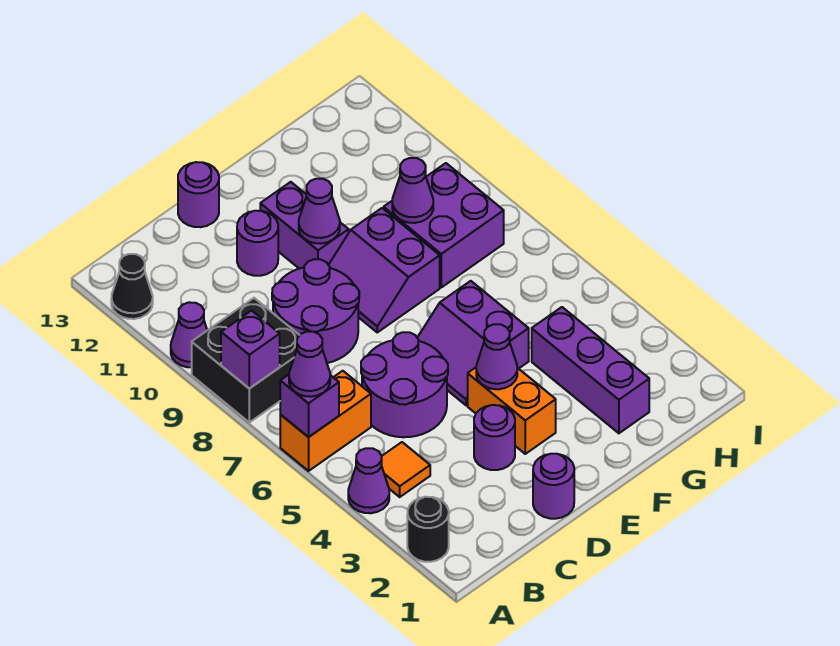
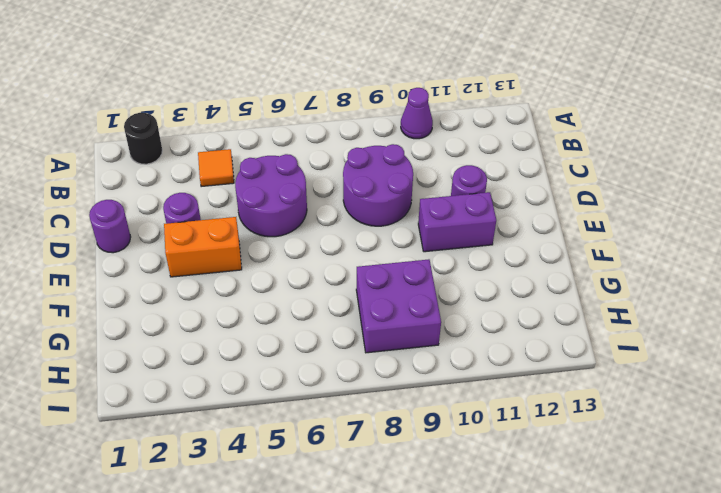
none -> purple cone A4 level 1
none -> orange brick A6:B6 level 1
none -> black brick A8:B9 level 1

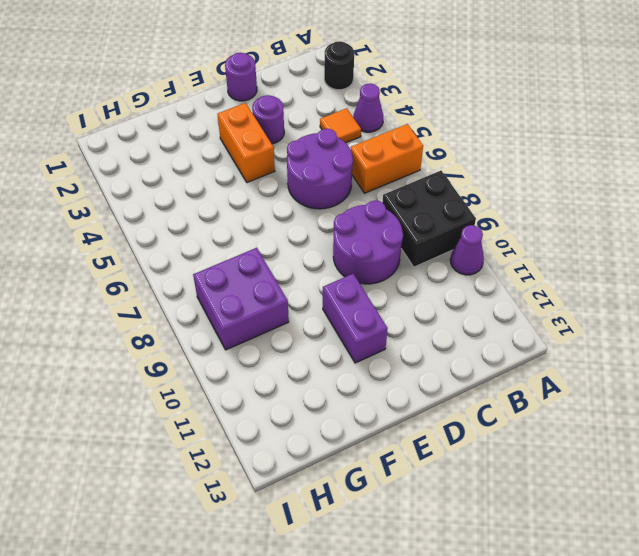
none -> black cone A12 level 1
none -> purple round brick D11 level 1
none -> purple round brick D13 level 1

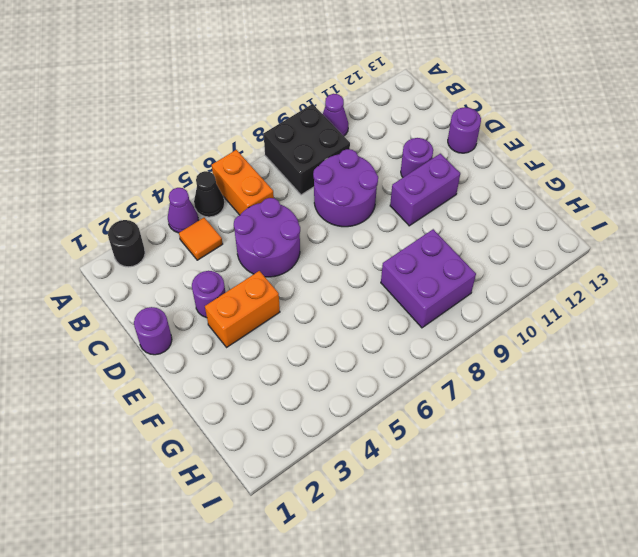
black cone A5 level 1 -> black cone A12 level 1
none -> purple slope E5:F6 level 1 top F
none -> purple slope E8:F9 level 1 top F
none -> purple brick G2:G4 level 1

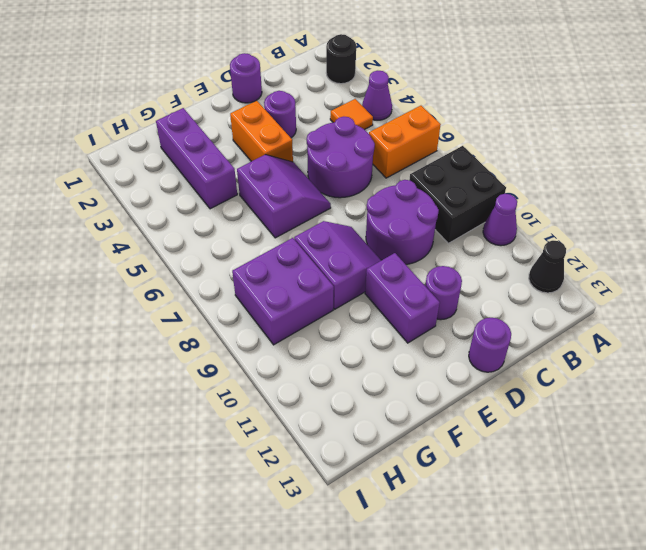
none -> purple brick A6 level 2
none -> purple brick A8 level 2
none -> purple cone E4 level 2

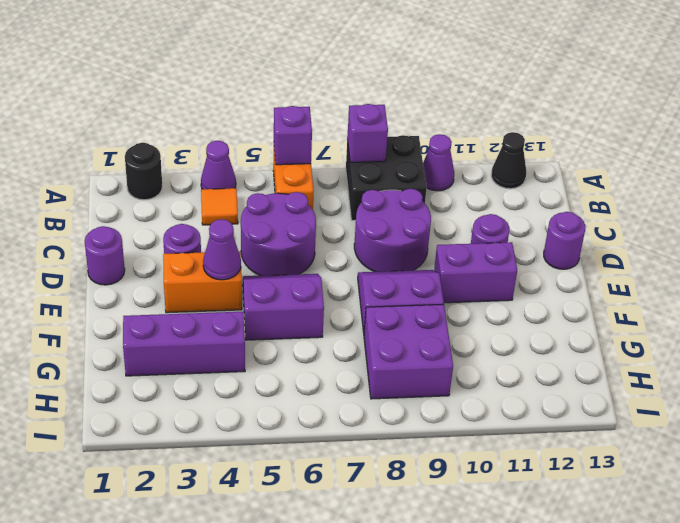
none -> purple cone E10 level 2
none -> purple cone G9 level 2
none -> purple cone A6 level 3

